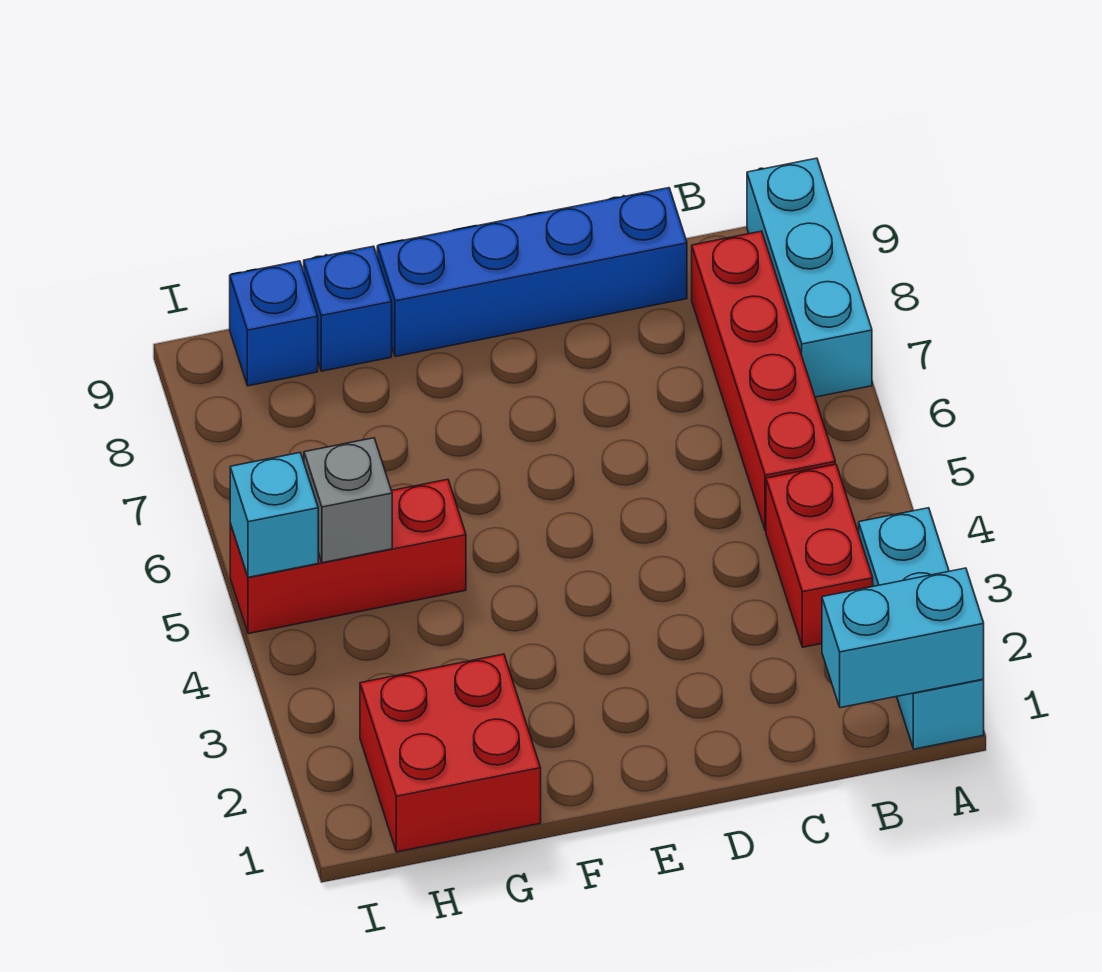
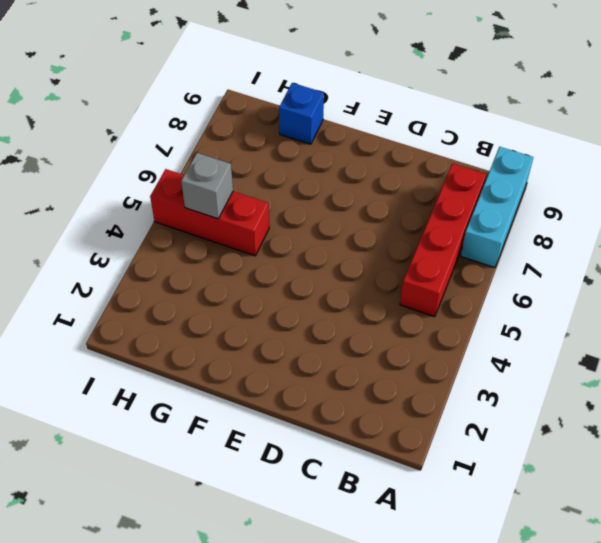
none -> cyan brick A1:A3 level 1
none -> red brick B3:B4 level 1
none -> blue brick C9:F9 level 1

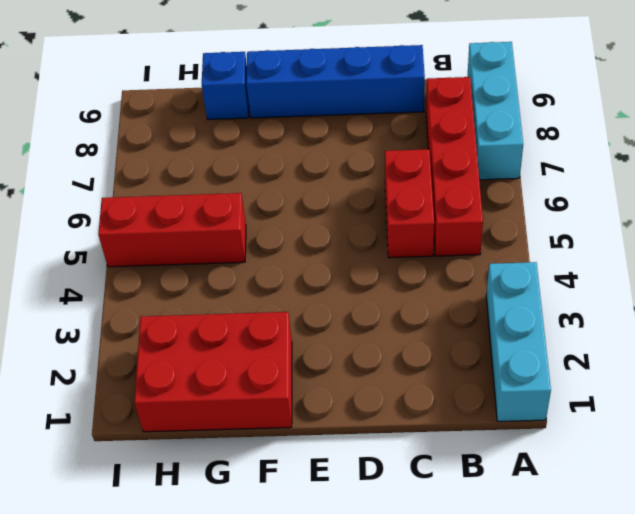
red brick C5:C6 level 1 -> red brick B3:B4 level 1
red brick F1:H2 level 1 -> red brick G1:H2 level 1
none -> blue brick H9 level 1
none -> cyan brick A1:B1 level 2
none -> grey brick H5 level 2

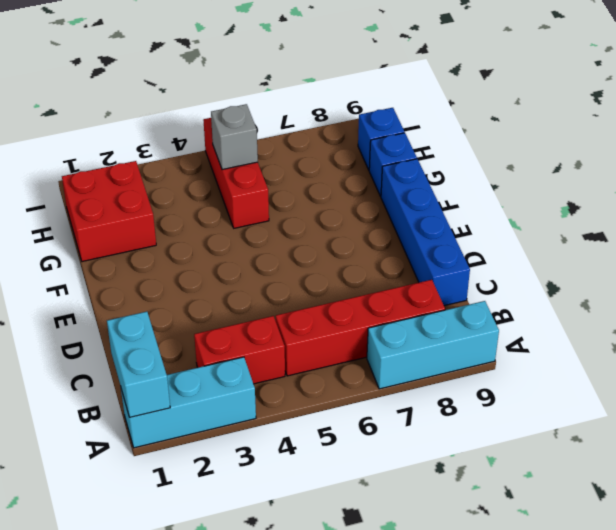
none -> cyan brick I5 level 2

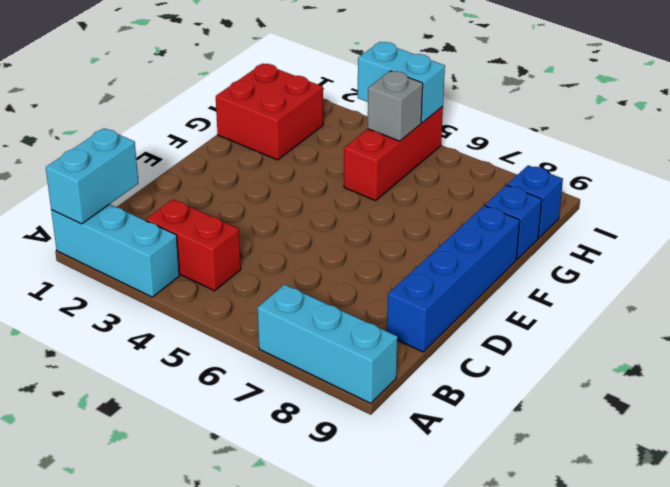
cyan brick I4:I5 level 2 -> cyan brick I5 level 2
none -> red brick B5:B8 level 1

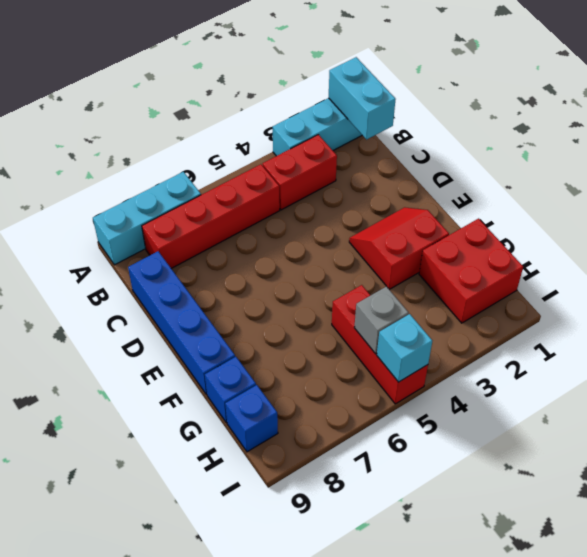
red slope E2:F3 level 1 top F -> none

